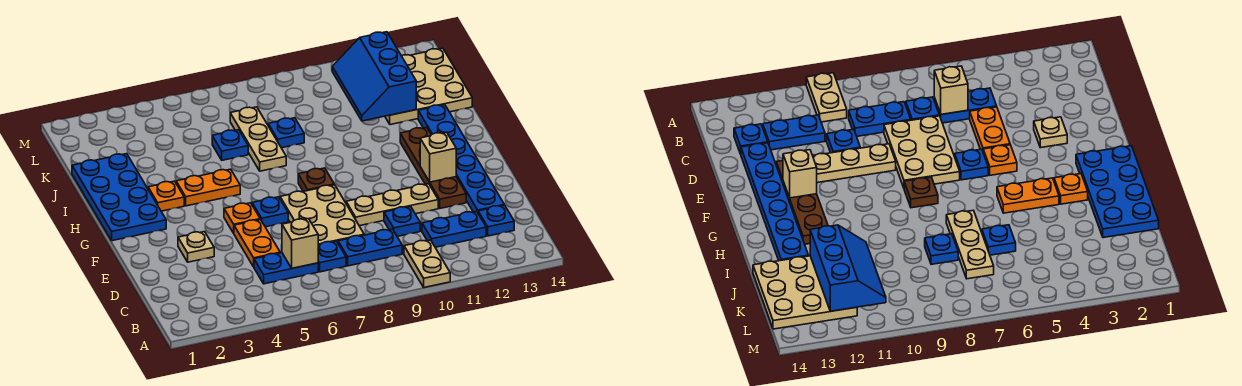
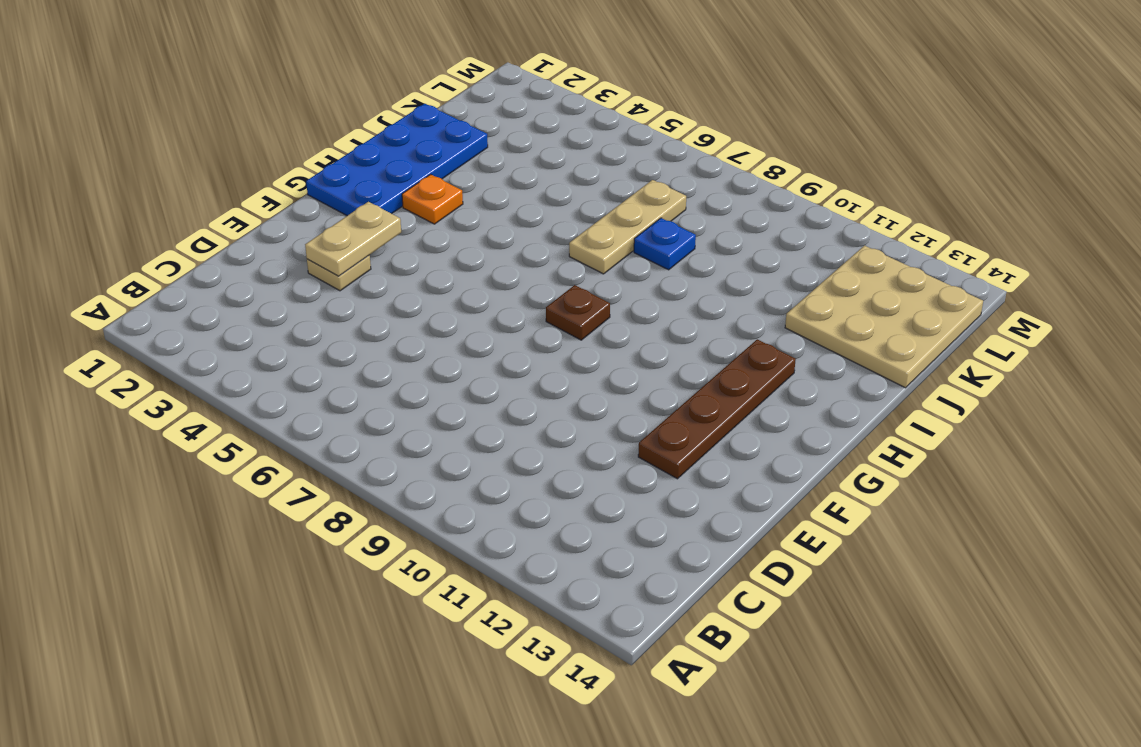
tan plate E3:F3 level 2 -> tan plate A10:B10 level 1
none -> blue plate C5:C6 level 1
none -> blue plate C7 level 1
none -> blue plate C8:C9 level 1

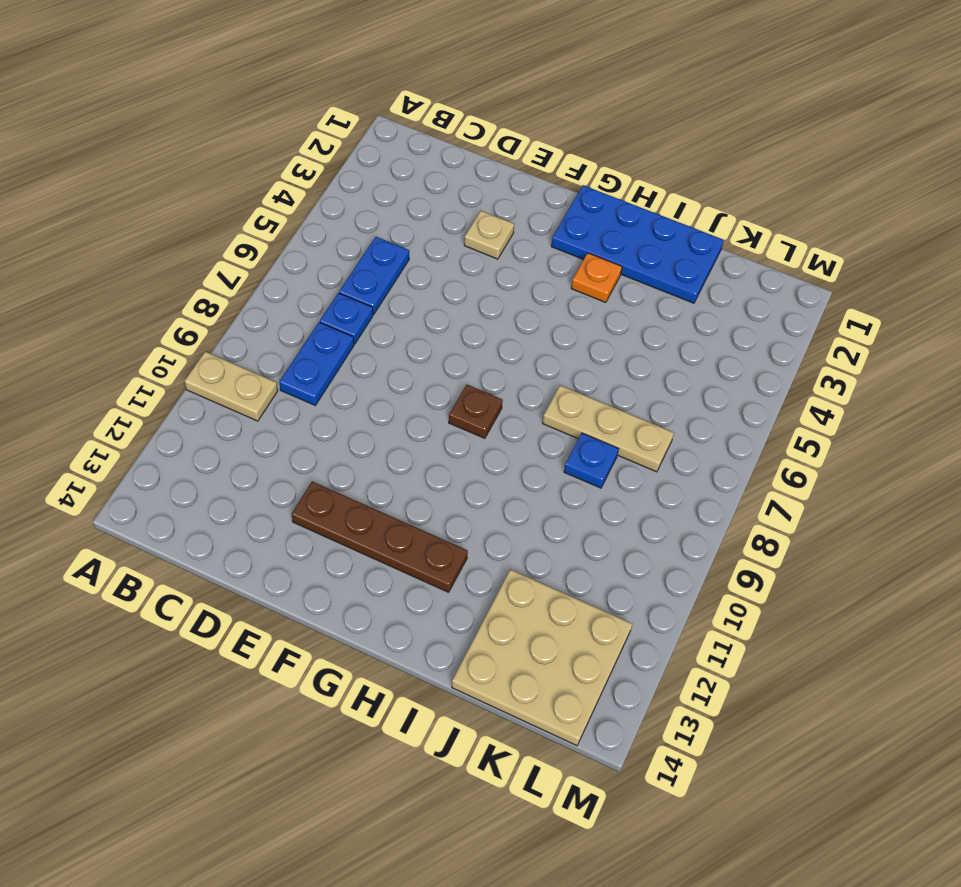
none -> blue plate C11:C12 level 1
none -> blue plate C13 level 1
none -> orange plate D5:E5 level 1

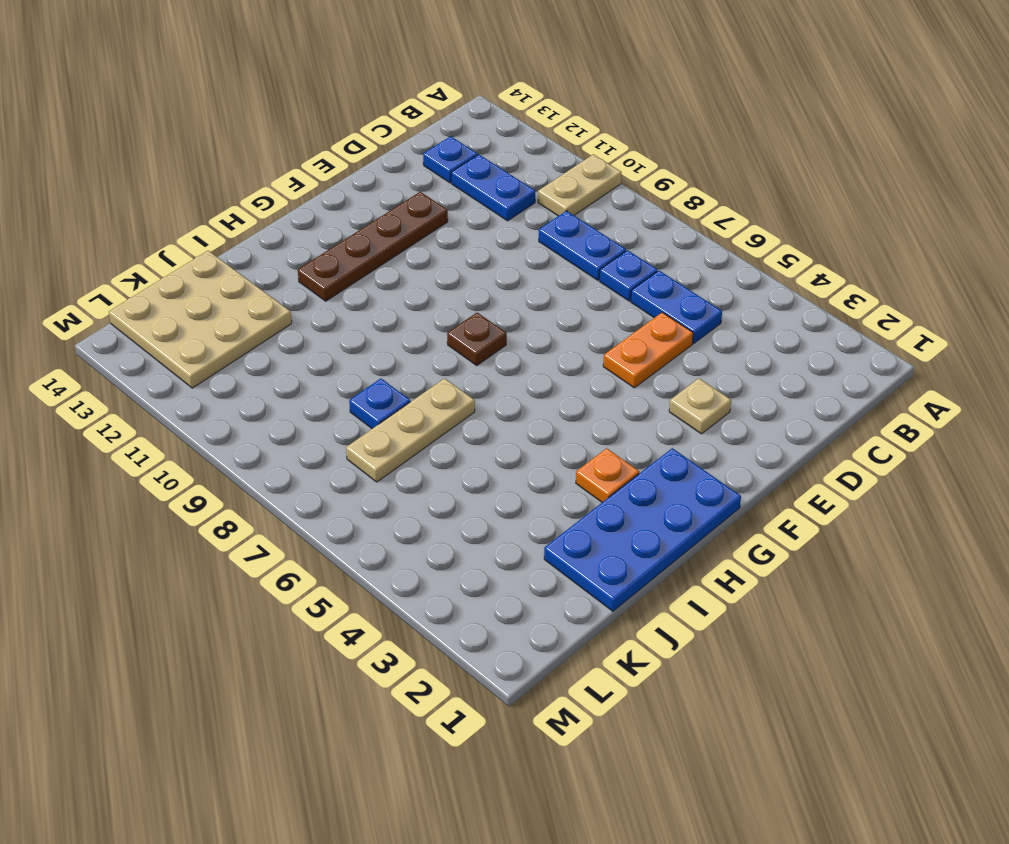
none -> tan plate D7:F8 level 1
none -> blue plate D10 level 1
none -> blue plate D13:I13 level 1

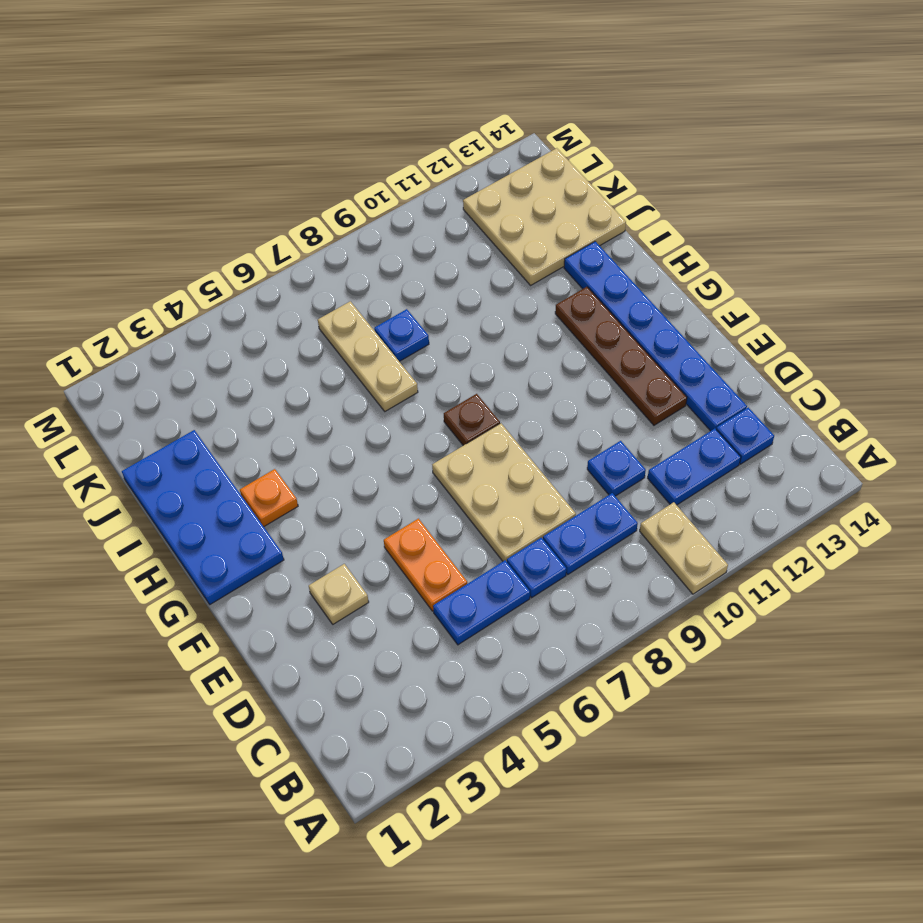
none -> tan plate E9:E11 level 1
none -> orange plate F5 level 1
none -> blue plate F6 level 1

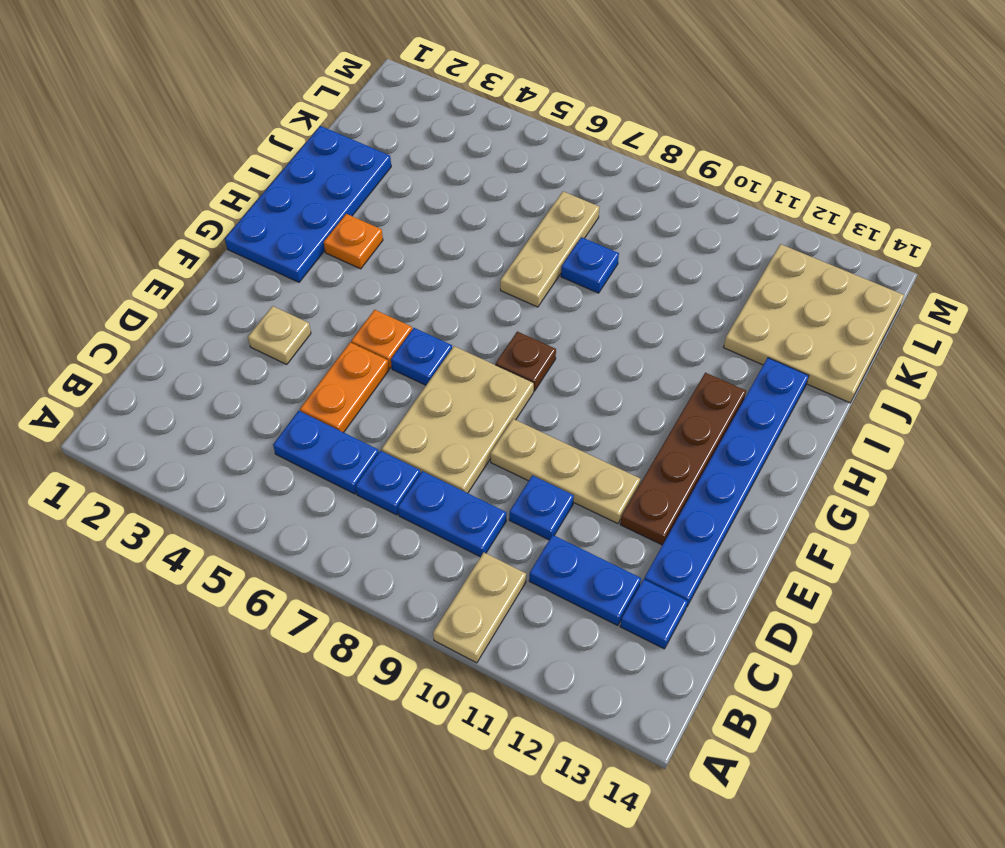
none -> orange plate H4:H5 level 1
none -> blue plate J6 level 1
none -> tan brick C6 level 2

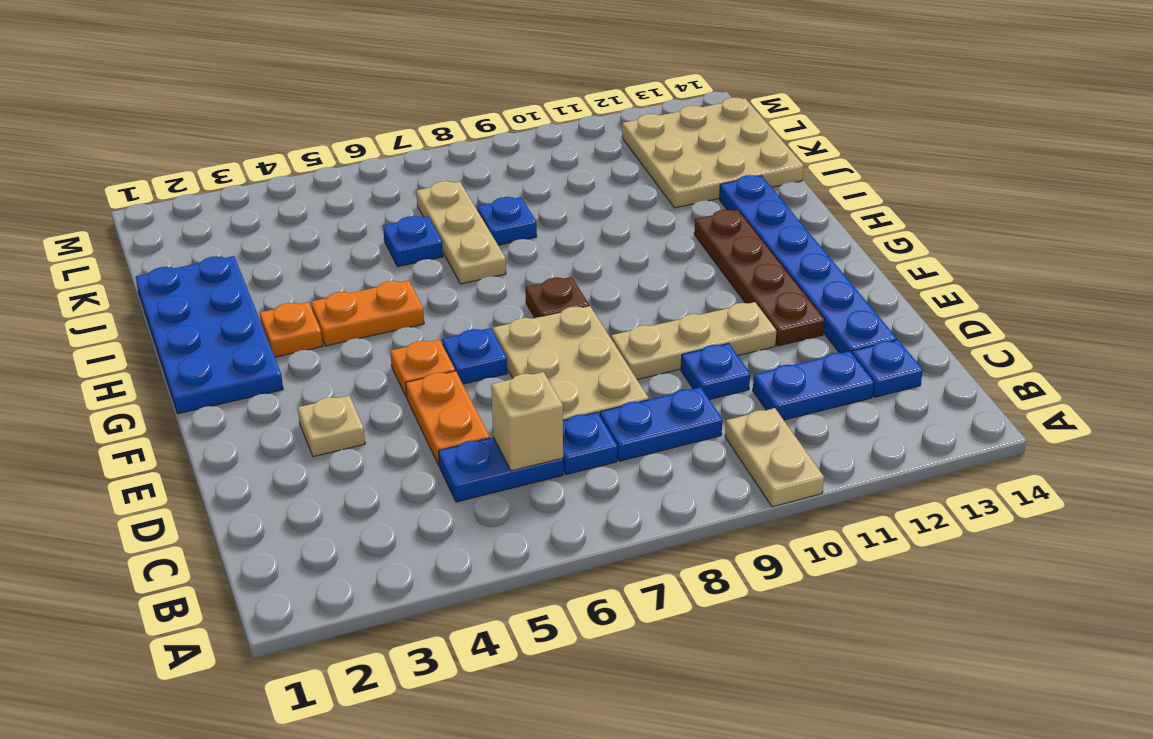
none -> tan brick F12 level 2
none -> blue slope J11:L12 level 2 top 12

